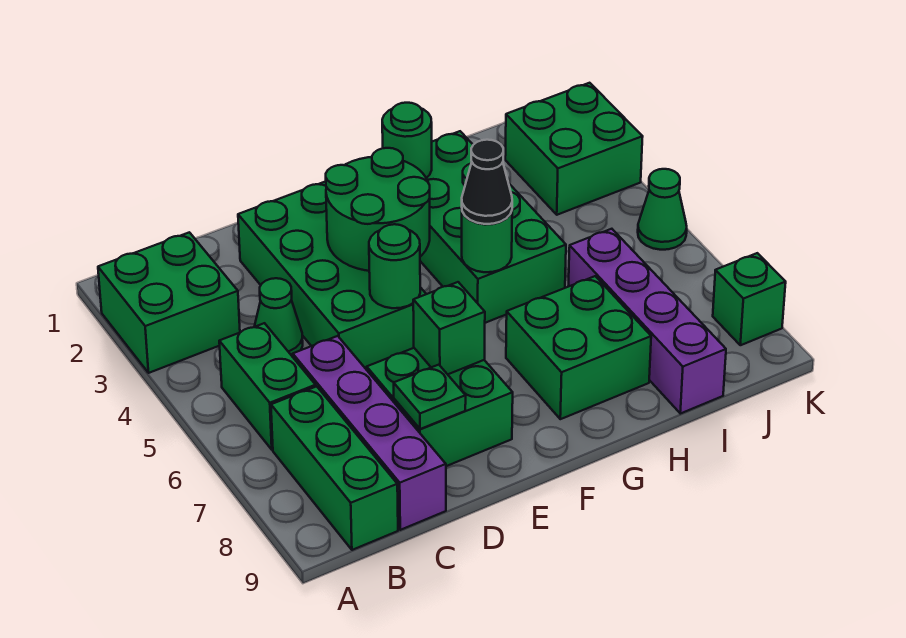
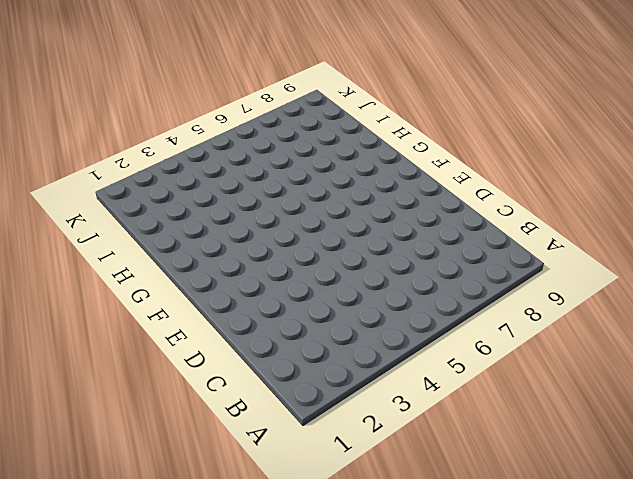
none -> green brick A2:B3 level 1
none -> green brick B5:B6 level 1
none -> green brick B7:B9 level 1

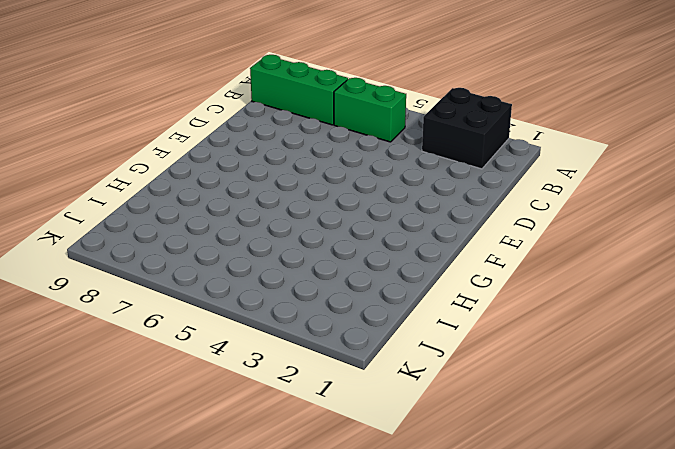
black brick A2:B3 level 1 -> green brick A2:B3 level 1
none -> green cone C4 level 1
none -> purple brick C6:C9 level 1
none -> green brick D2:E5 level 1

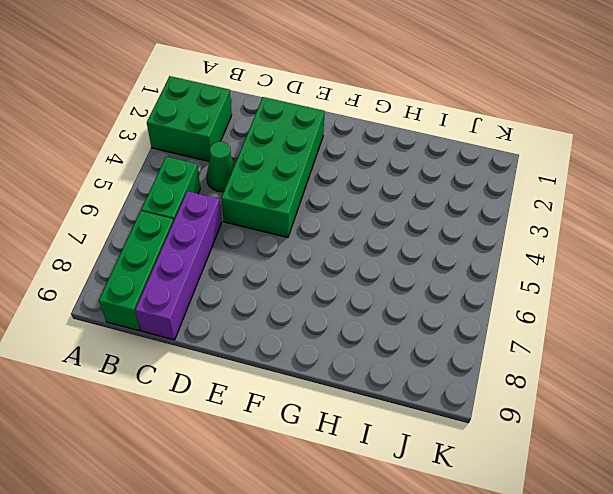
none -> green brick D7:E8 level 1
none -> green brick G2:H5 level 1
none -> green brick G7:H8 level 1

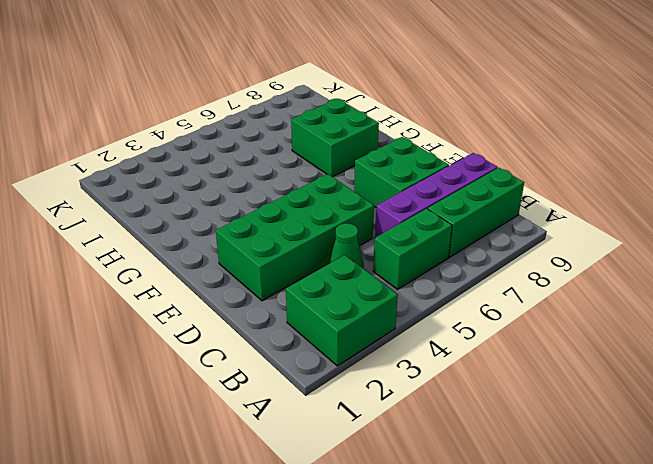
none -> green brick G2:H5 level 1
none -> purple brick I6:I9 level 1
none -> green brick J2:K3 level 1

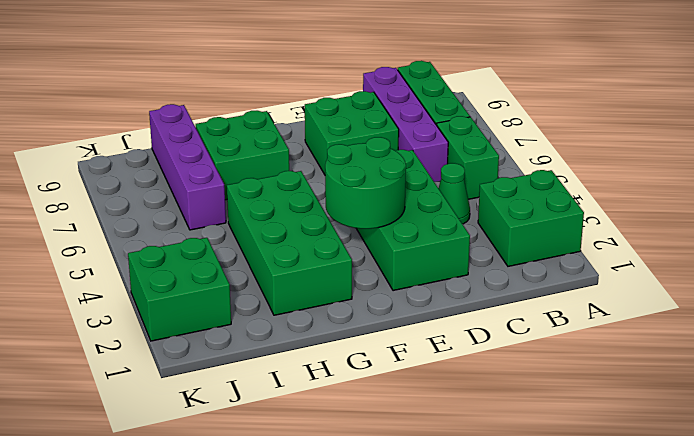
none -> green cone K5 level 1
none -> green brick K8 level 1
none -> green plate D8 level 2

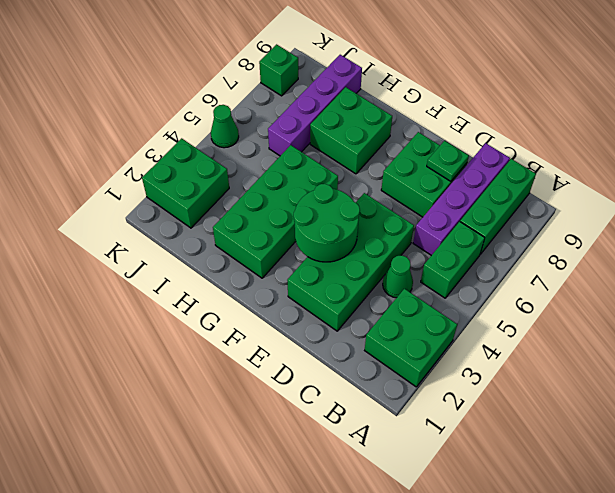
none -> green round brick E5 level 2
none -> green brick E7 level 2
none -> green round brick G2 level 2

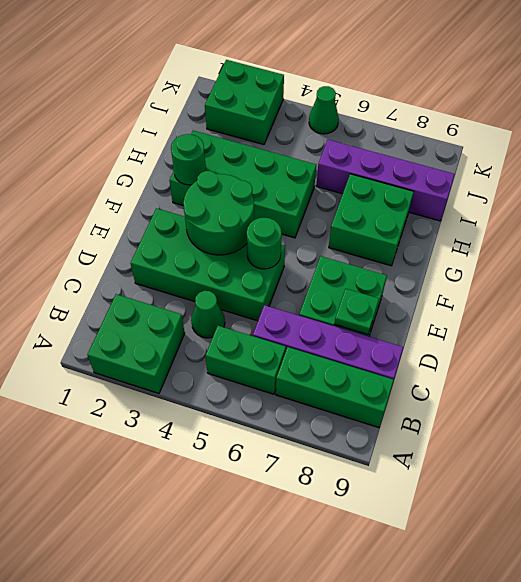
none -> green brick K8 level 1
none -> green brick E7 level 2
none -> green round brick G5 level 2

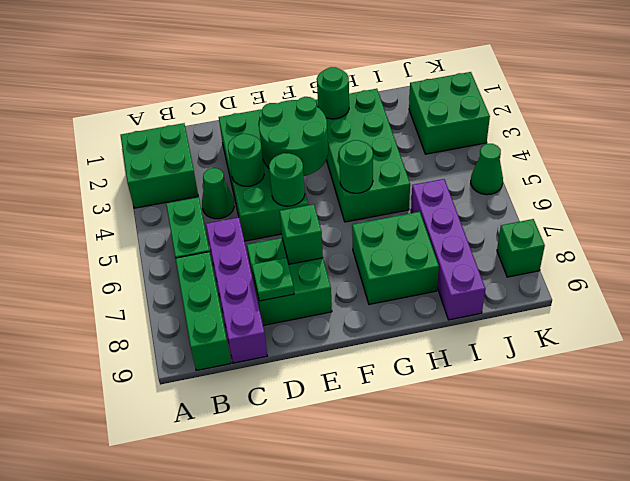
green round brick D4 level 2 -> none
none -> black cone G5 level 3

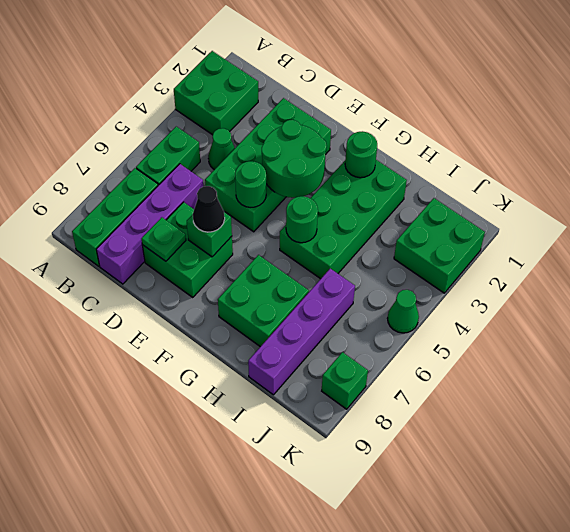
black cone E7 level 3 -> black cone G5 level 3

